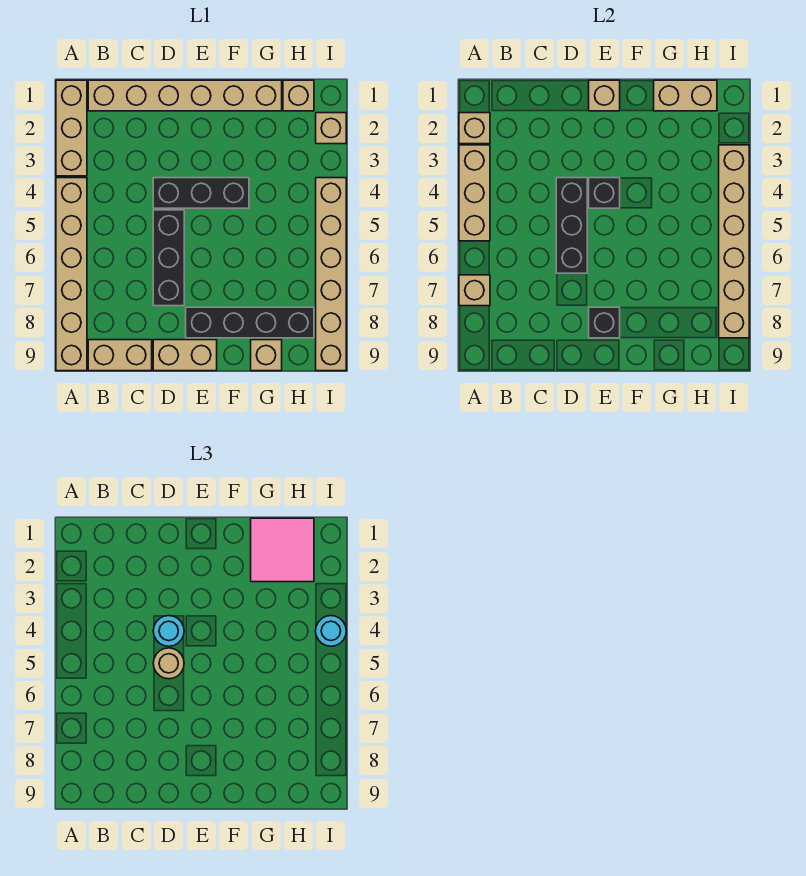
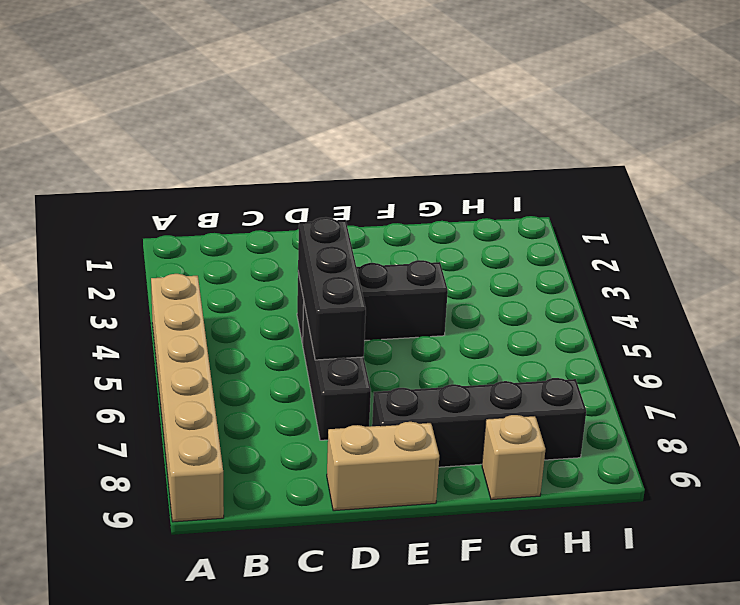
none -> tan brick A1:A3 level 1
none -> tan brick B1:G1 level 1
none -> tan brick B9:C9 level 1

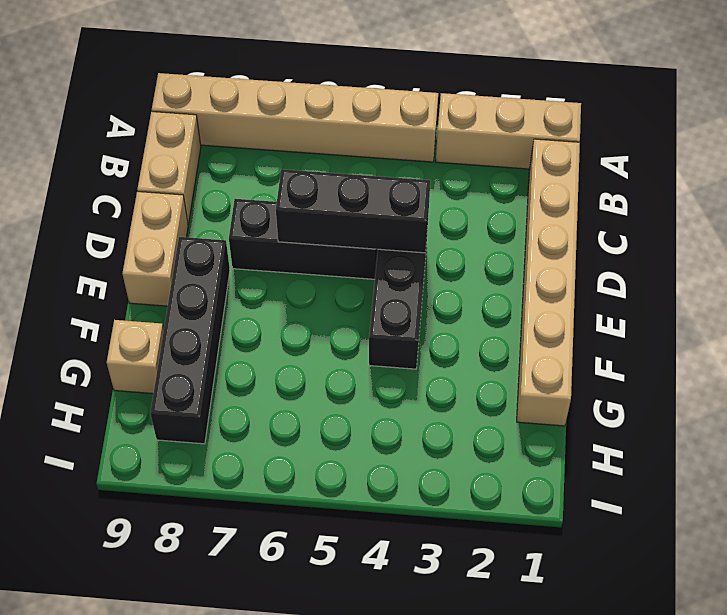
none -> tan brick H1 level 1
none -> tan brick I2 level 1
none -> tan brick I4:I9 level 1

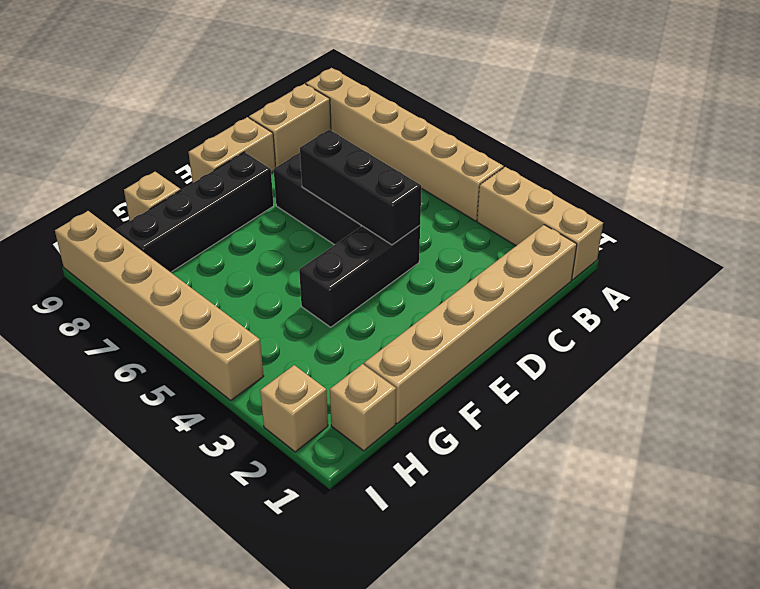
none -> tan brick A2 level 2
none -> tan brick A3:A5 level 2
none -> tan brick A7 level 2

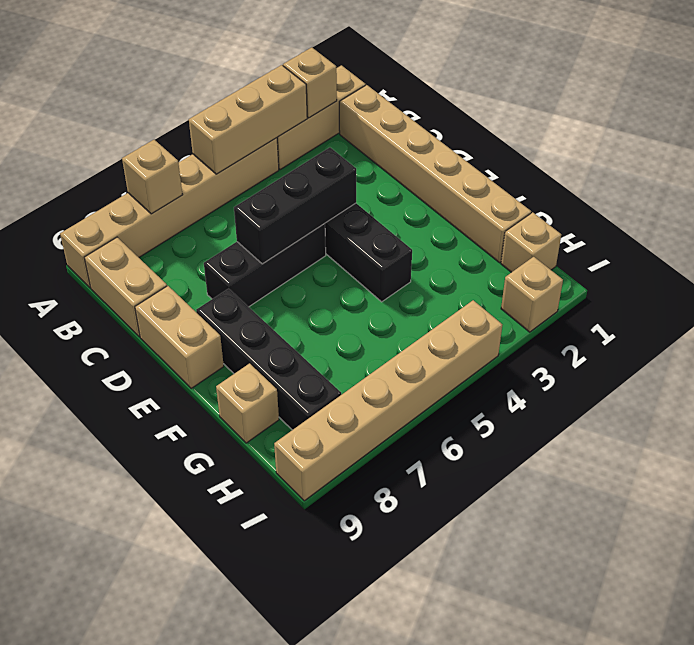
none -> tan brick E1 level 2
none -> black brick E4 level 2
none -> black brick E8 level 2

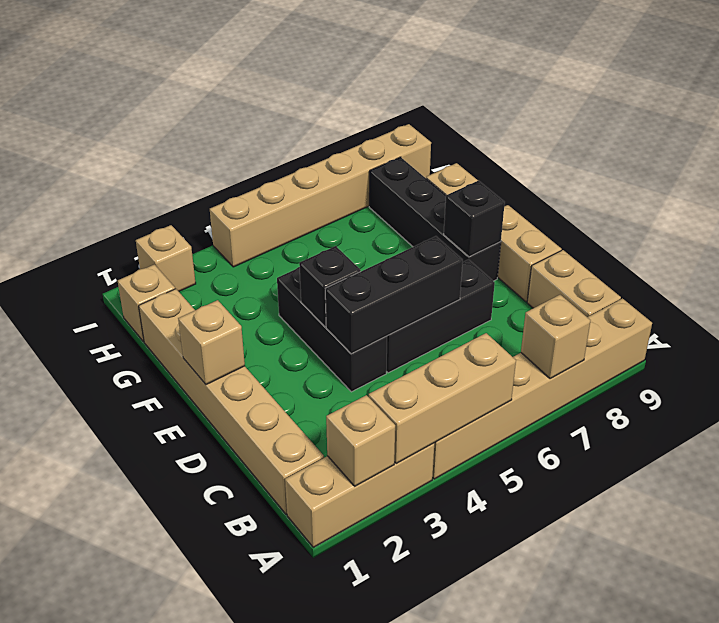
none -> tan brick G1:H1 level 2
none -> tan brick I3:I8 level 2
none -> cyan round brick D4 level 3

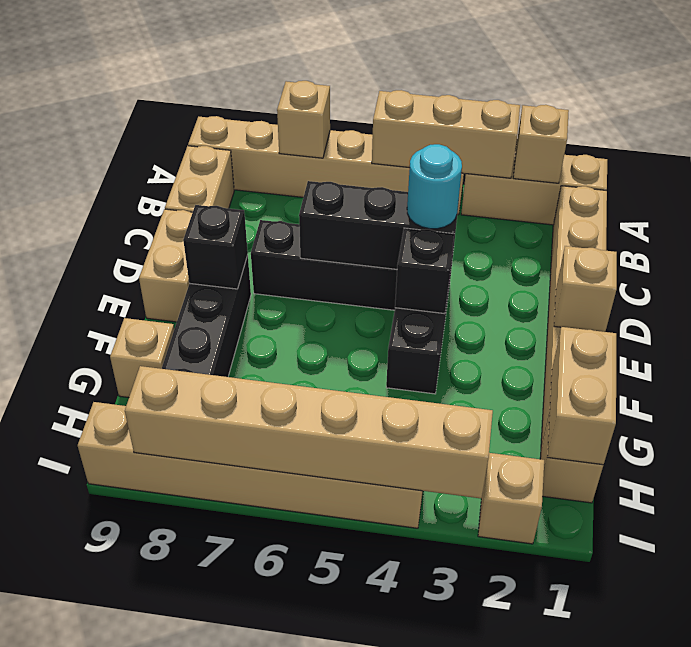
none -> tan round brick D5 level 3
none -> pink tile G1:H2 level 3
none -> cyan round brick I4 level 3

